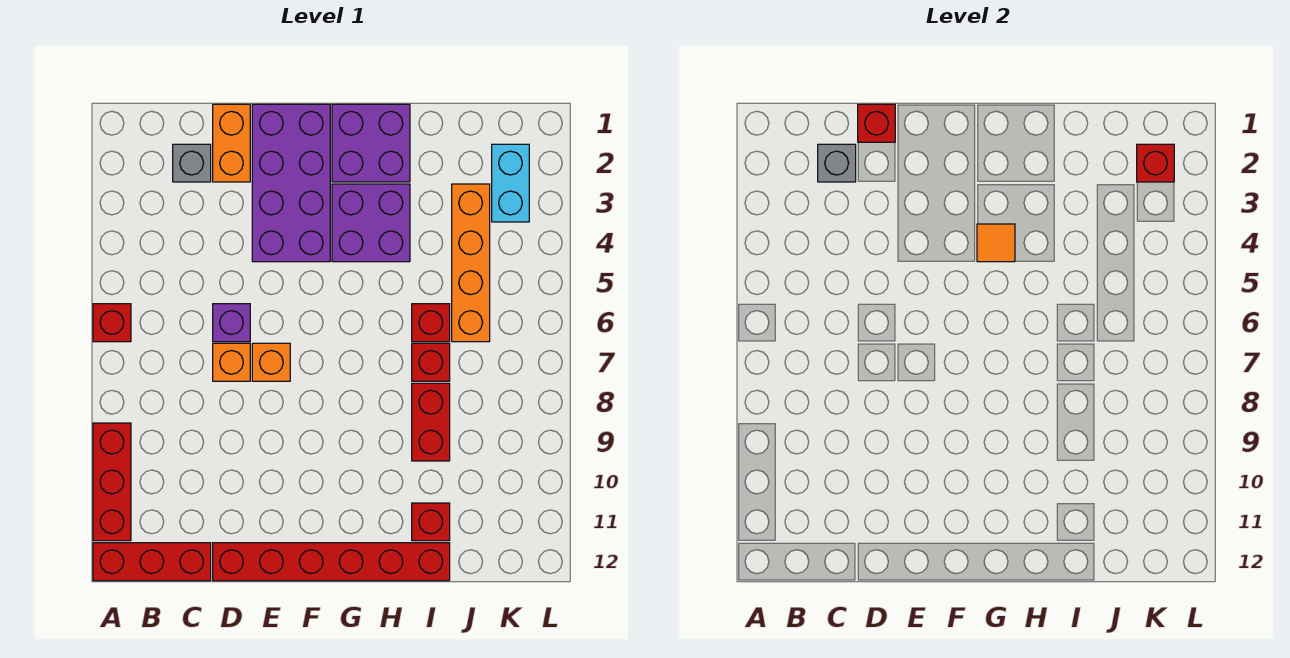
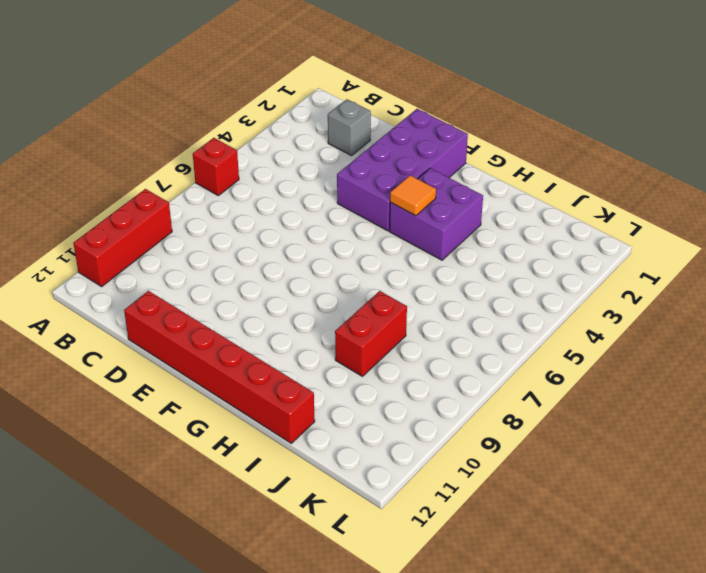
none -> red brick A12:C12 level 1
none -> orange brick D1:D2 level 1
none -> purple brick D6 level 1

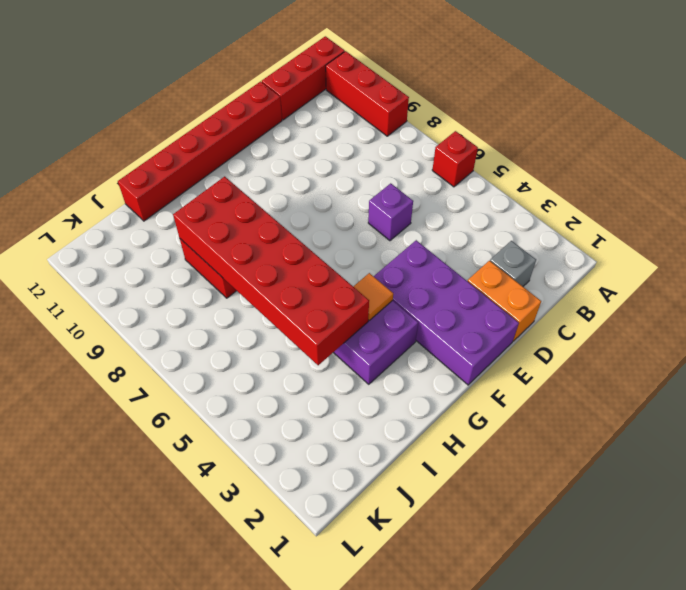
red brick H4:I9 level 2 -> none
none -> orange brick D7 level 1
none -> orange brick E7 level 1
none -> purple brick G1:H2 level 1

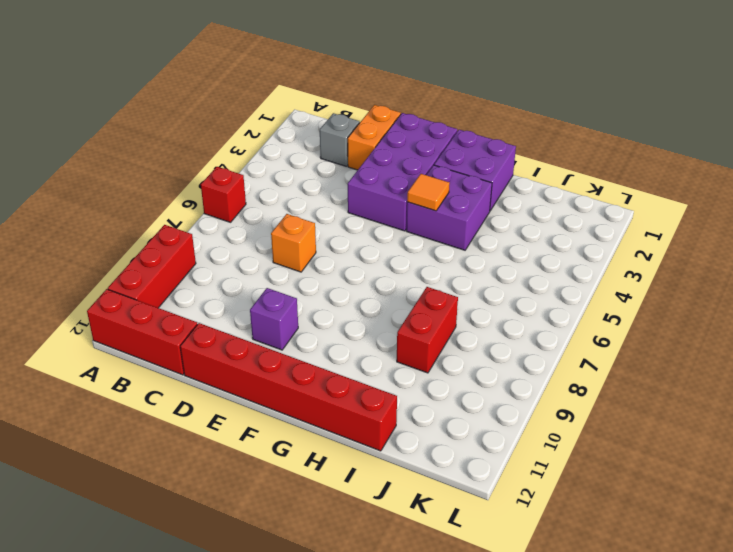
purple brick E10 level 1 -> purple brick D6 level 1
none -> orange brick E7 level 1
none -> red brick I6 level 1
none -> red brick I7 level 1

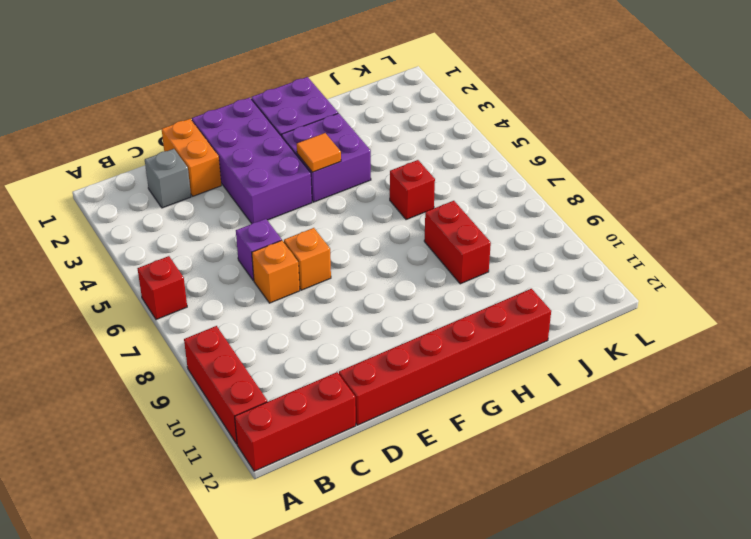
none -> red brick I7 level 1
none -> red brick I11 level 1
none -> orange brick J3:J6 level 1

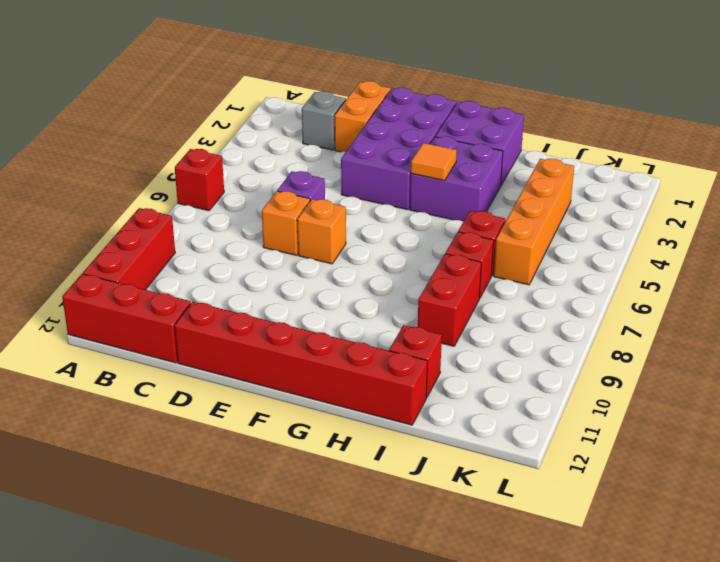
none -> cyan brick K2:K3 level 1
none -> grey brick C2 level 2
none -> red brick D1 level 2

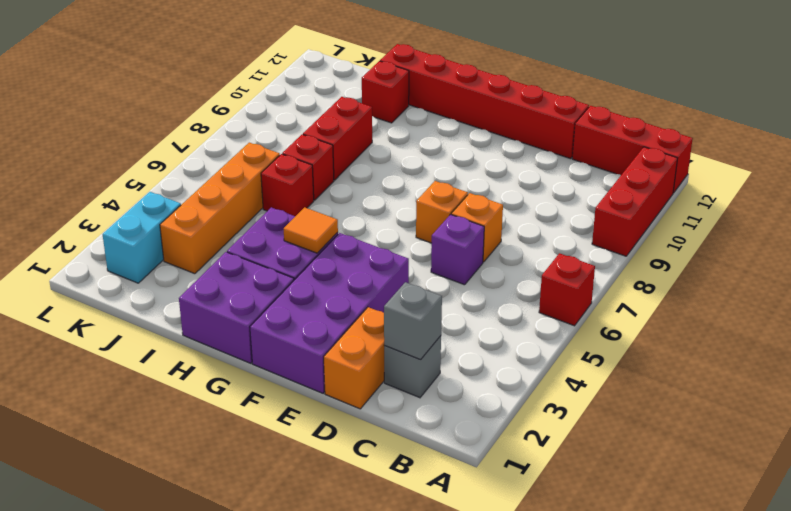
none -> red brick D1 level 2
none -> red brick K2 level 2

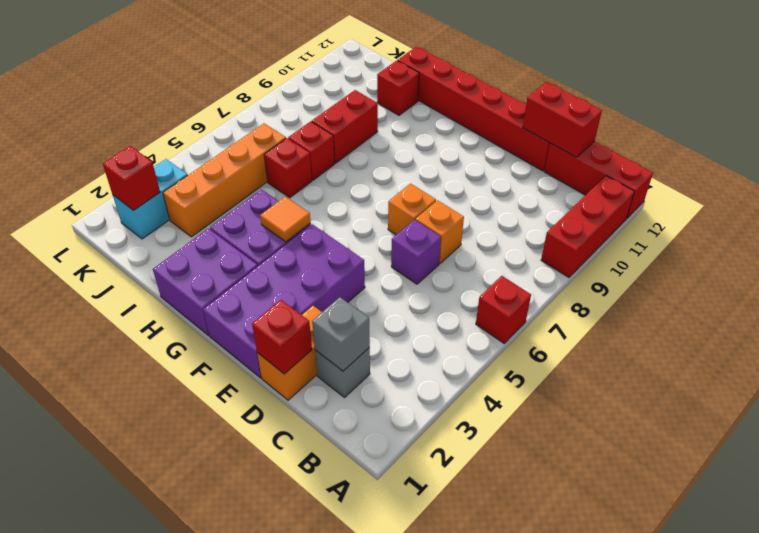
red brick C12:D12 level 2 -> none

